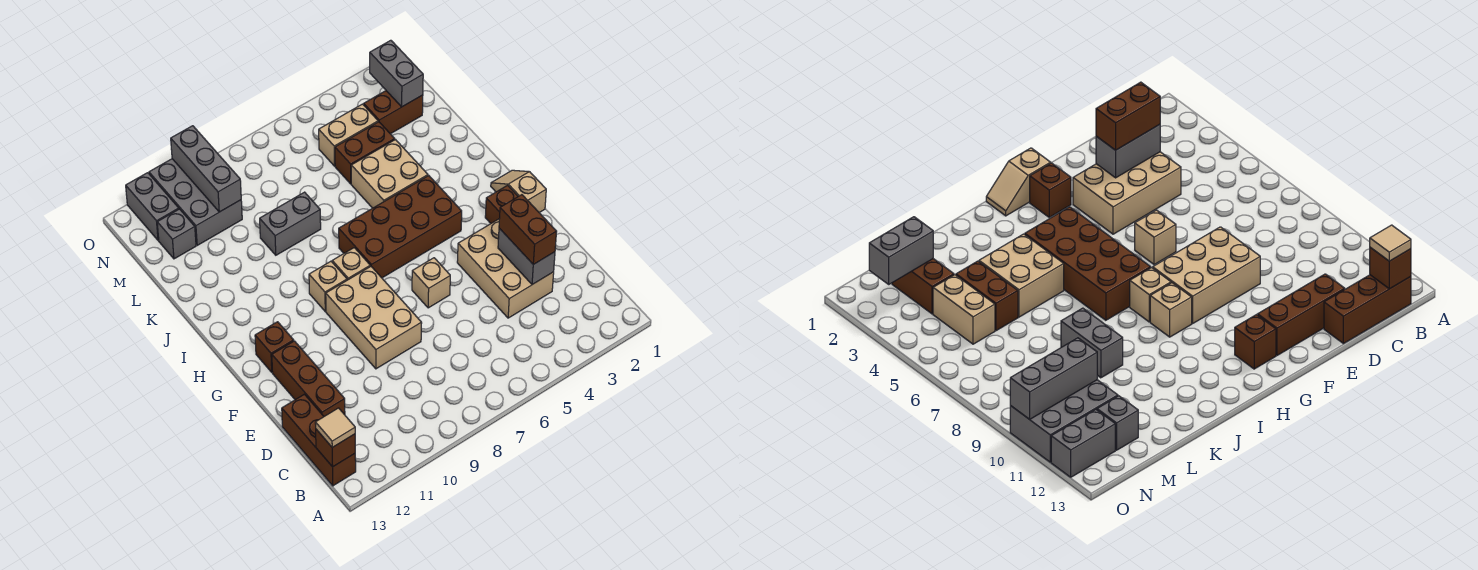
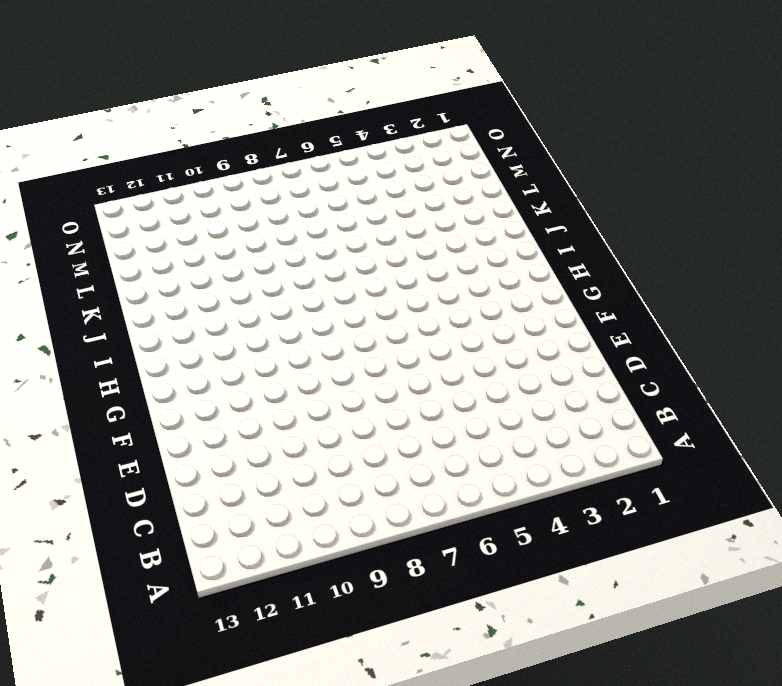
none -> brown brick B13:D13 level 1
none -> tan brick D3:F4 level 1
none -> brown brick D12:F12 level 1

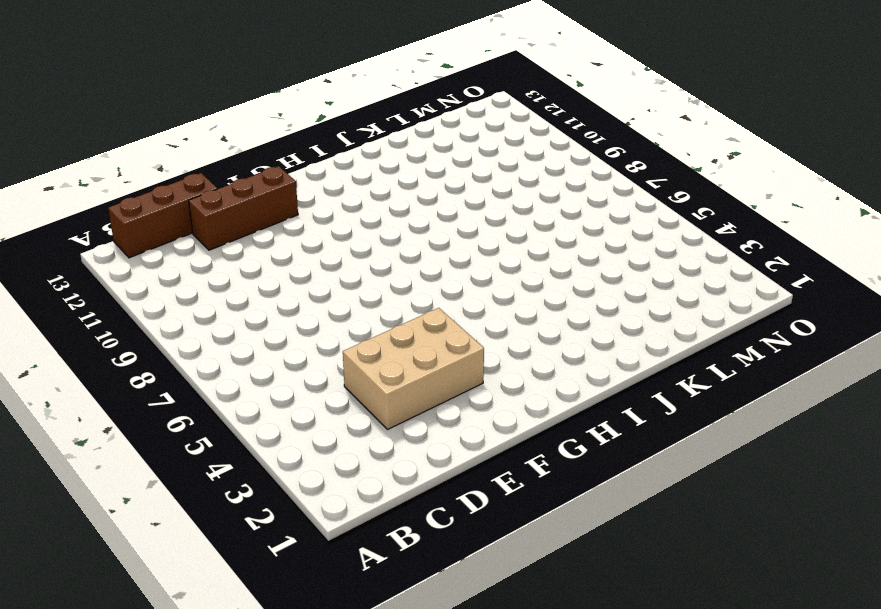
none -> tan brick E8:G9 level 1
none -> tan brick F6 level 1
none -> tan slope G1:H1 level 1 top G

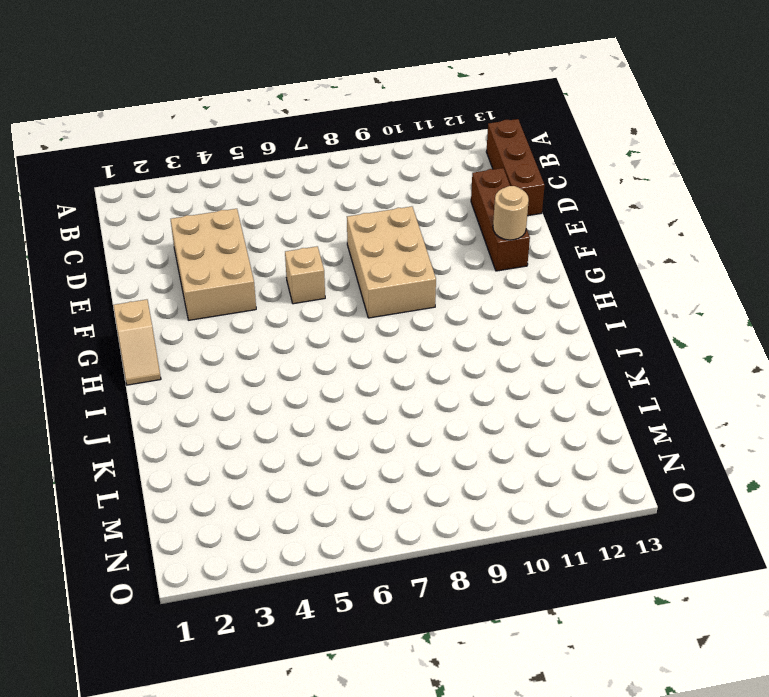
tan round brick F12 level 2 -> none
none -> brown brick G2 level 1
none -> brown brick G12 level 1
none -> brown brick H4:I7 level 1

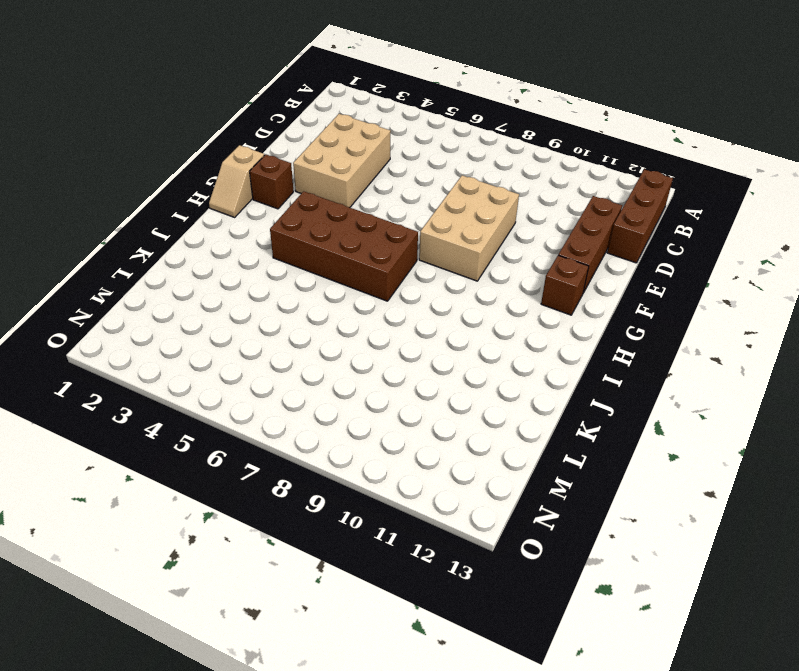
none -> tan brick F6 level 1
none -> tan brick H8 level 1
none -> tan brick H9 level 1

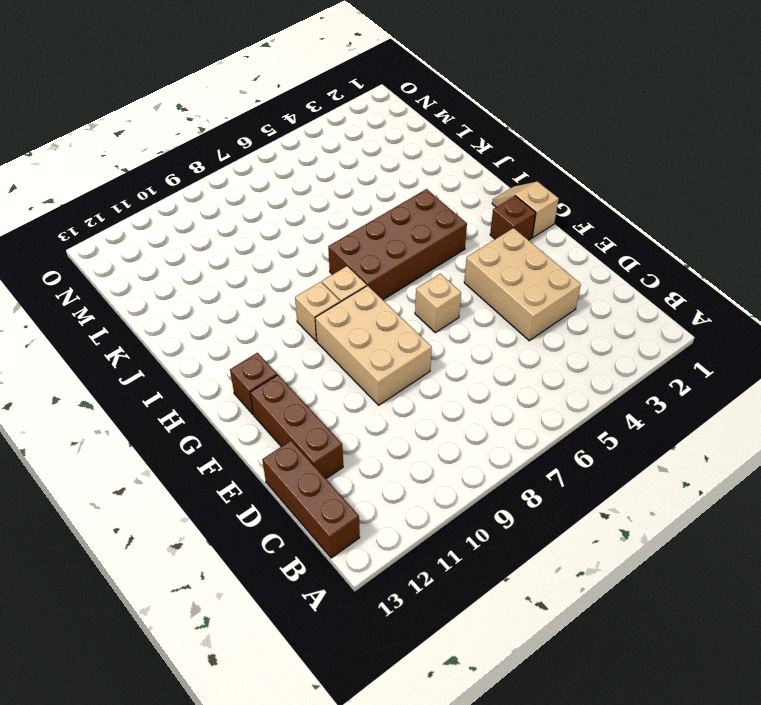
none -> tan brick J4:K5 level 1
none -> grey brick K8:K9 level 1
none -> brown brick L4:L5 level 1

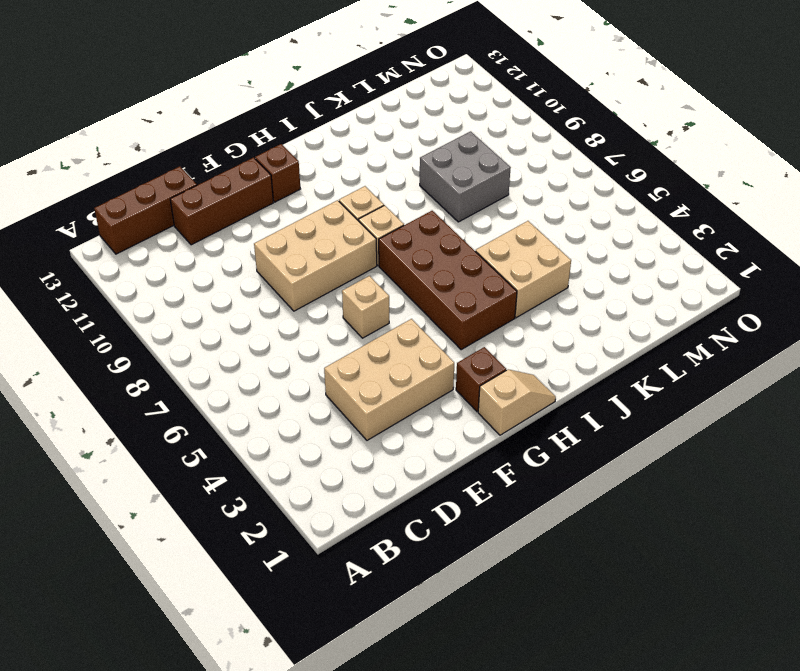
grey brick K8:L9 level 1 -> grey brick K8:K9 level 1
none -> brown brick L4:L5 level 1
none -> brown brick M2:M3 level 1
none -> tan brick M4:M5 level 1

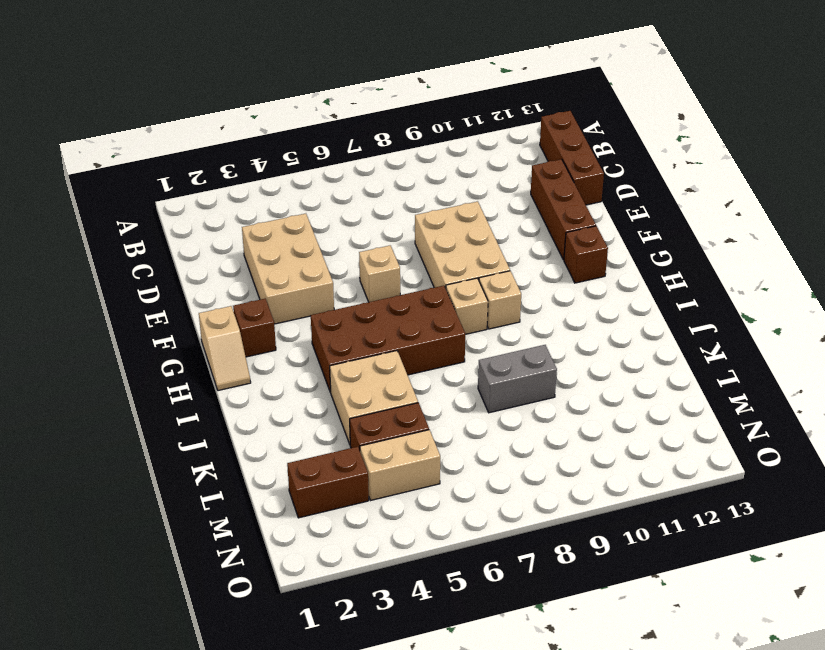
none -> grey brick M10:O11 level 1
none -> grey brick M12 level 1
none -> grey brick N12:O12 level 1

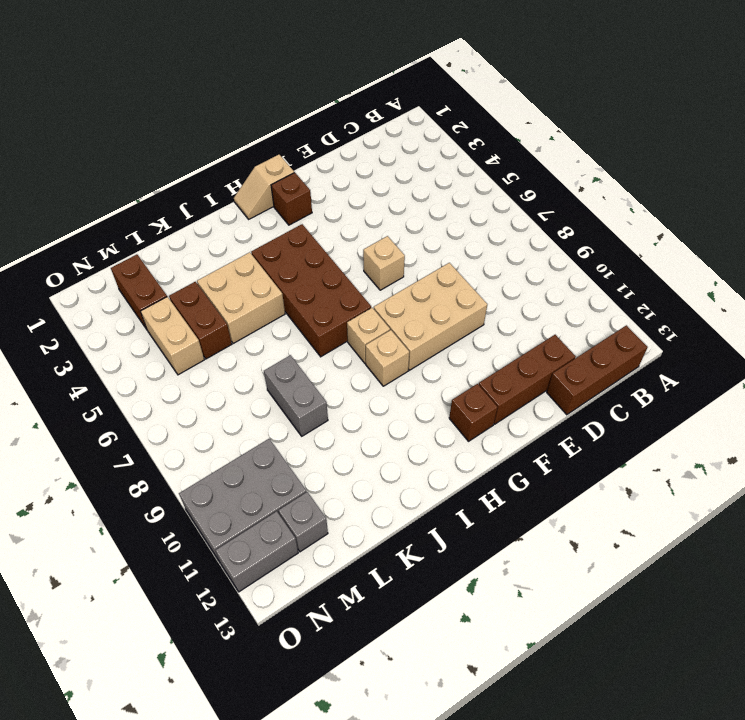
none -> tan brick D3:F4 level 1
none -> brown brick B13 level 2
none -> grey brick D3:E3 level 2

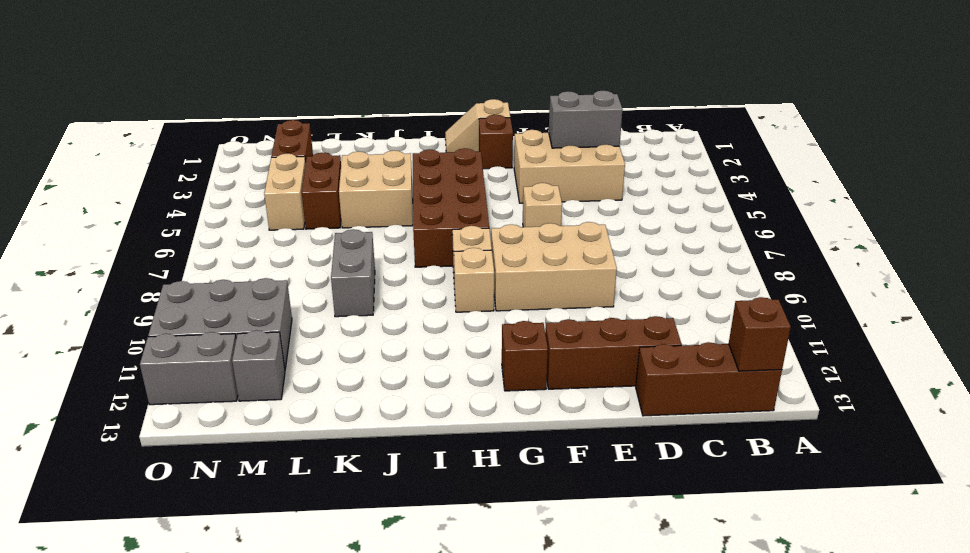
none -> grey brick M2:N2 level 2
none -> grey brick M10:O10 level 2
none -> tan tile B13 level 3

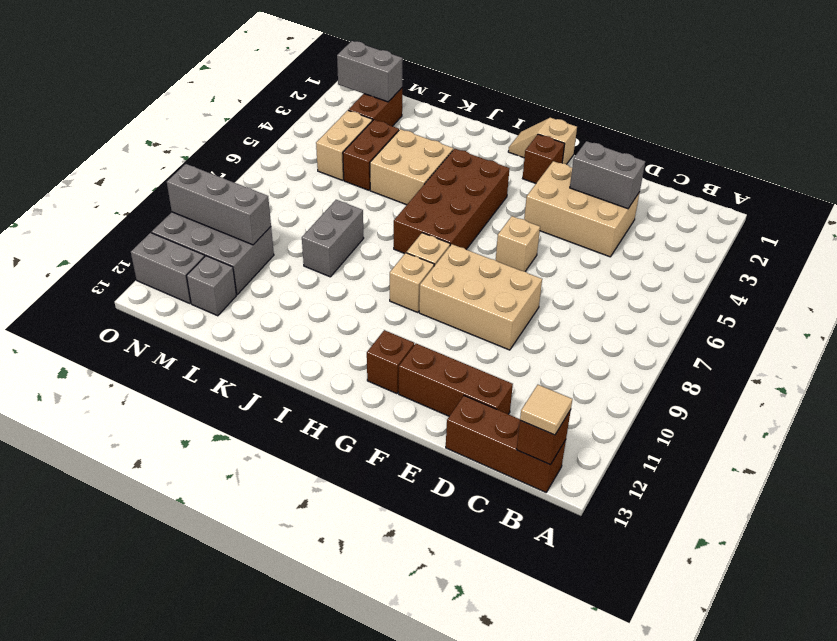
none -> brown brick D3:E3 level 3

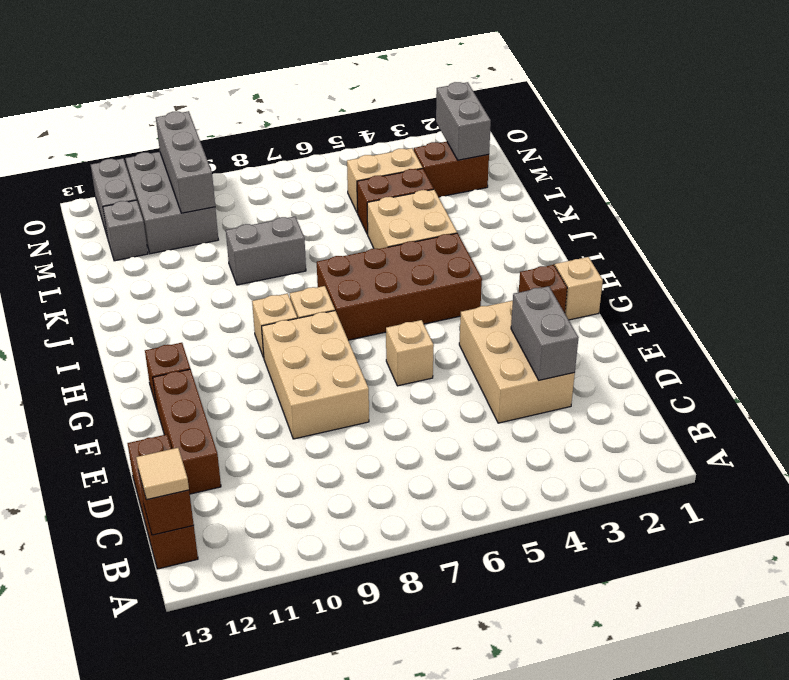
none -> brown brick D3:E3 level 3

